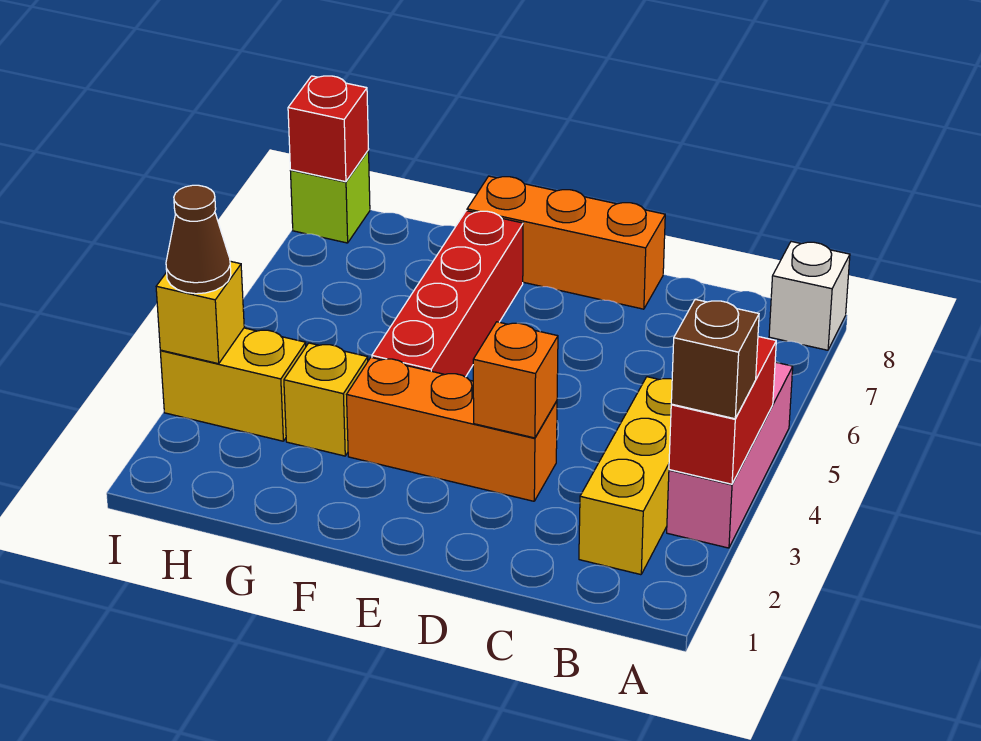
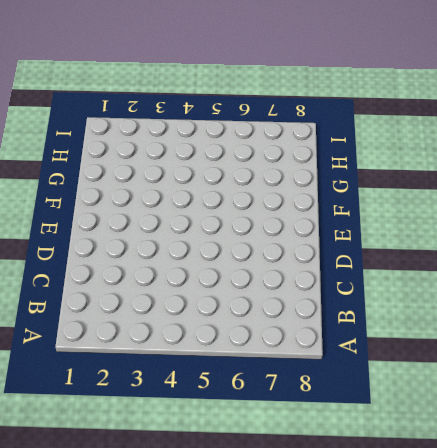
none -> pink brick A3:A5 level 1
none -> white brick A8 level 1
none -> yellow brick B2:B4 level 1

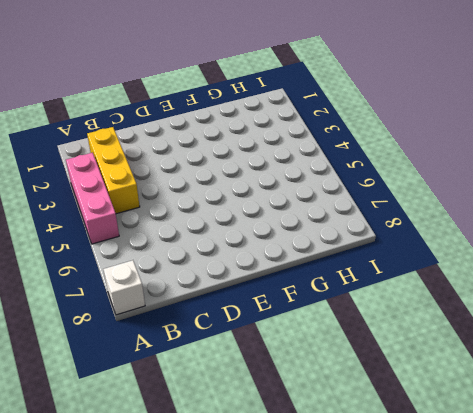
none -> orange brick D3:F3 level 1
none -> orange brick D8:F8 level 1
none -> red brick F4:F7 level 1

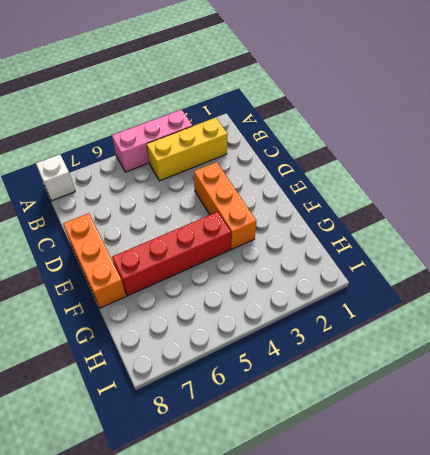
none -> yellow brick G3 level 1
none -> yellow brick H3:I3 level 1
none -> lime brick I8 level 1

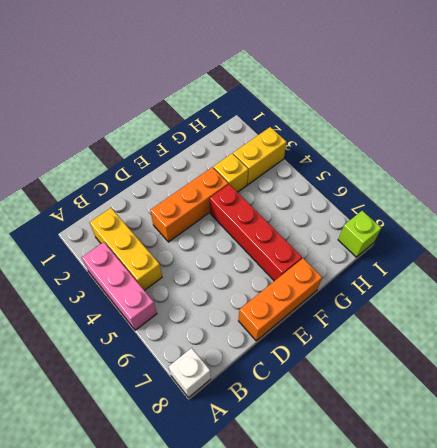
none -> red brick A3:A4 level 2
none -> orange brick D3 level 2
none -> yellow brick I3 level 2

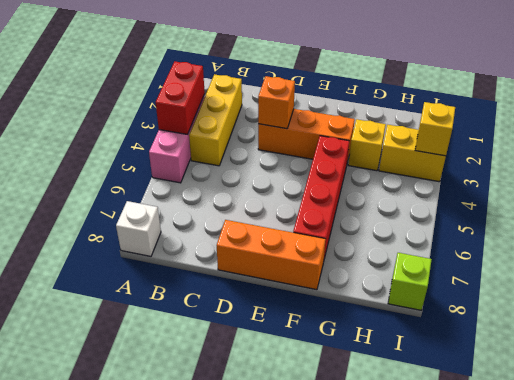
none -> red brick I8 level 2
none -> brown brick A3 level 3
none -> brown cone I3 level 3

